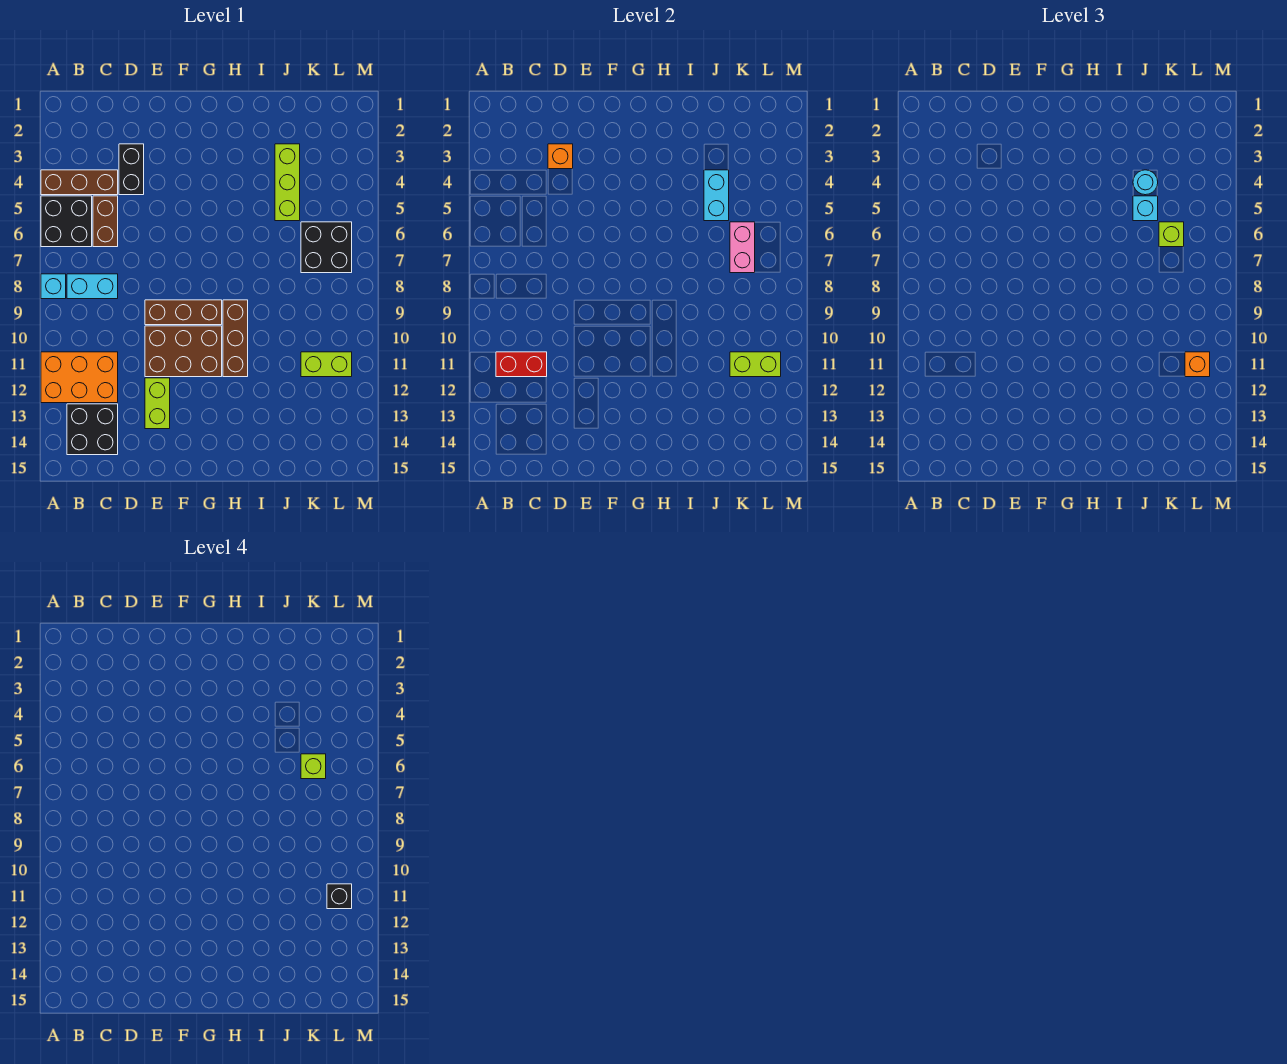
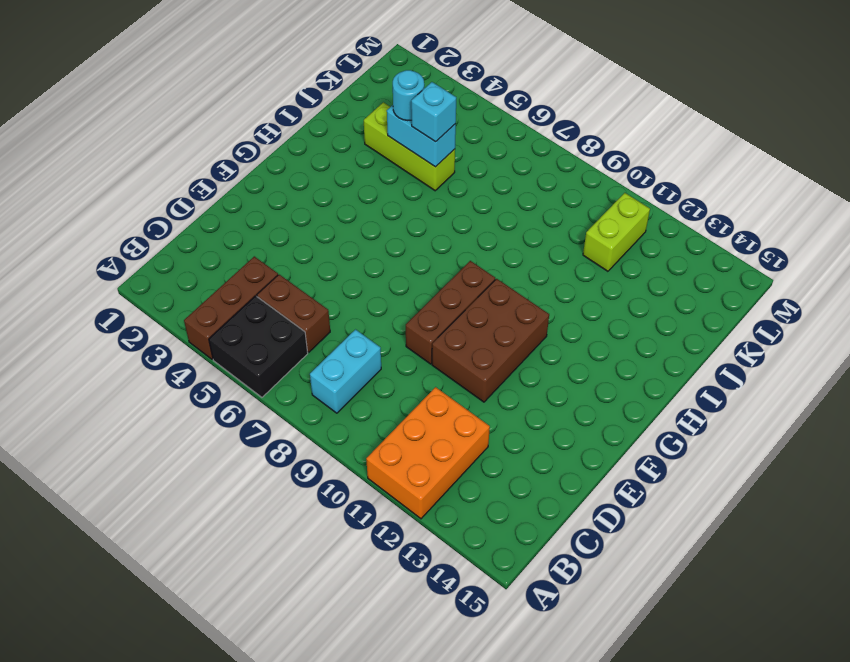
none -> cyan brick A8 level 1
none -> black brick B13:C14 level 1
none -> black brick D3:D4 level 1

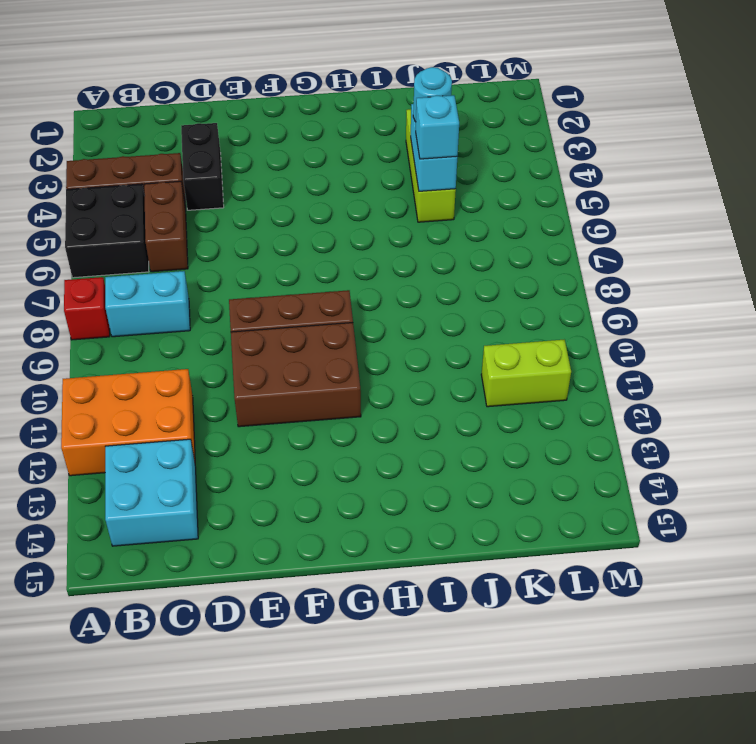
red brick A8 level 1 -> cyan brick A8 level 1
cyan brick B13:C14 level 1 -> black brick B13:C14 level 1
none -> lime brick E12:E13 level 1
none -> brown brick H9:H11 level 1
none -> black brick K6:L7 level 1

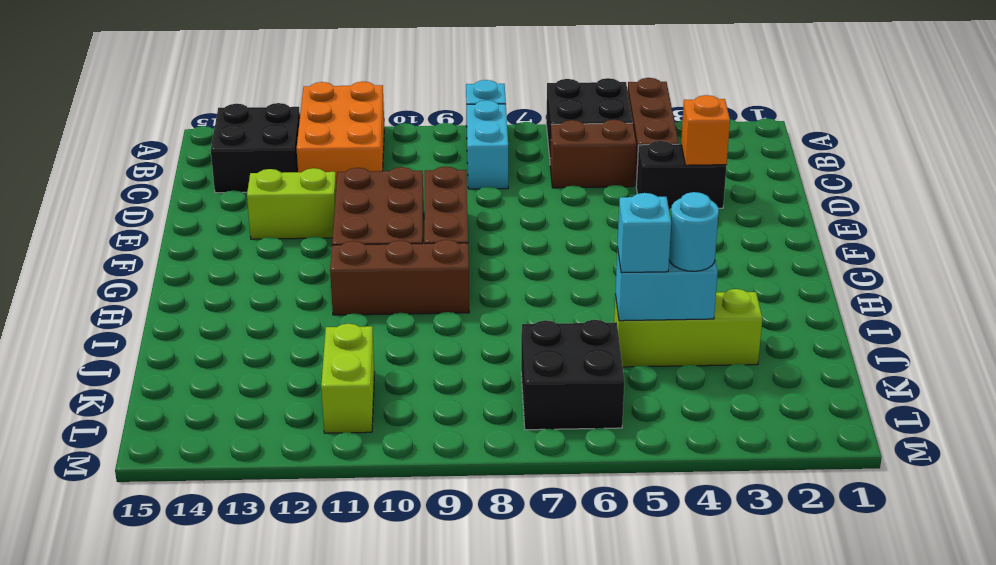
none -> red brick B11:C11 level 2
none -> pink brick K6:K7 level 2
none -> lime brick K11:L11 level 2

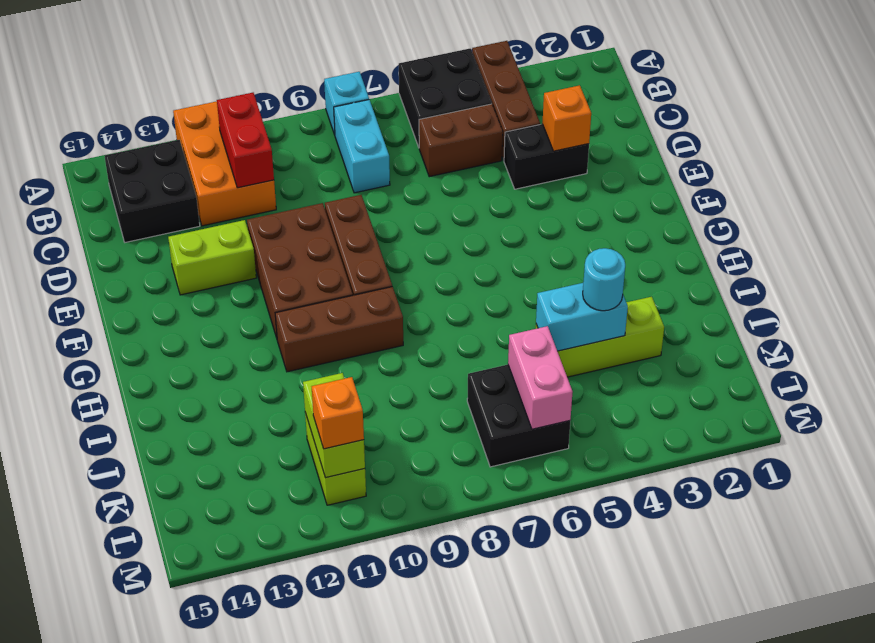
pink brick K6:L6 level 2 -> pink brick K6:K7 level 2
none -> cyan brick J5 level 3
none -> lime brick K6 level 3
none -> lime brick K6 level 4

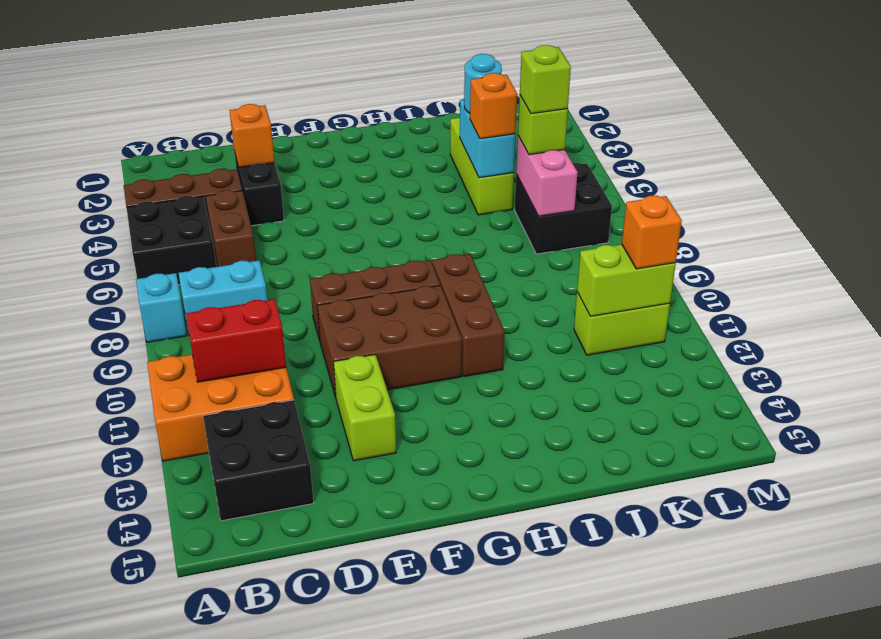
orange brick J5 level 3 -> cyan brick J5 level 3
none -> black brick L11 level 4

